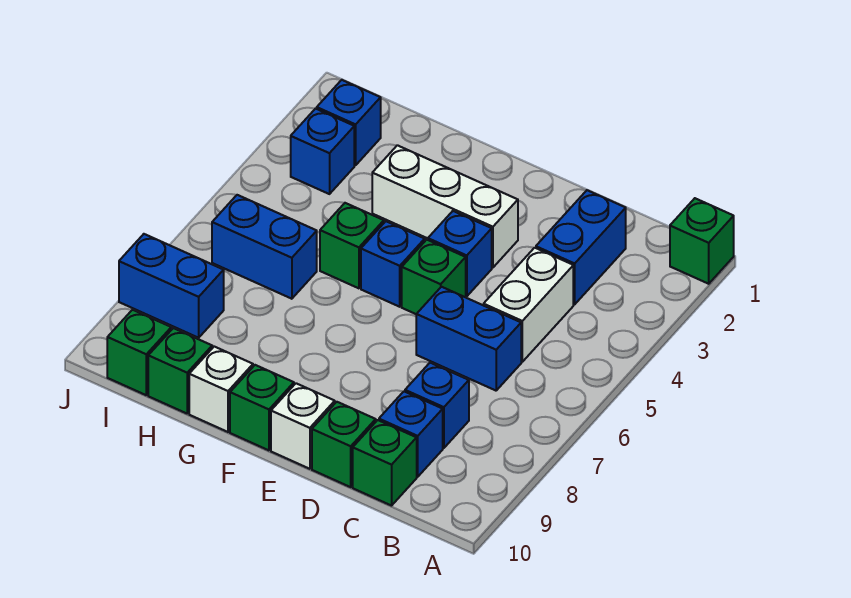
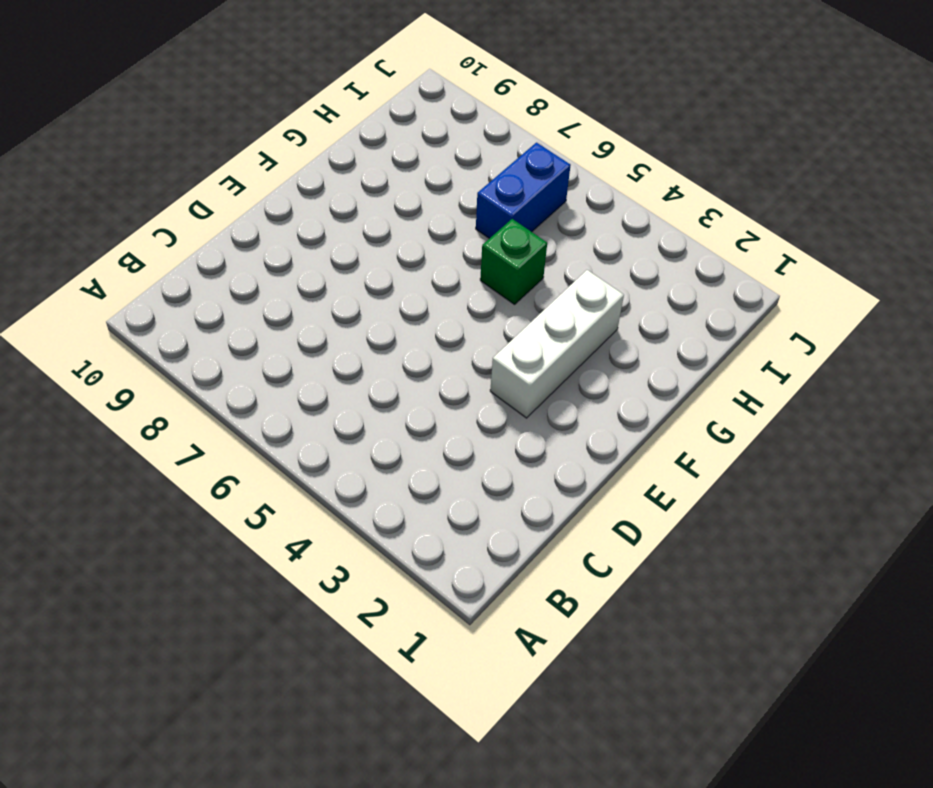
none -> green brick A1 level 1
none -> blue brick C2:C3 level 1
none -> white brick C4:C5 level 1

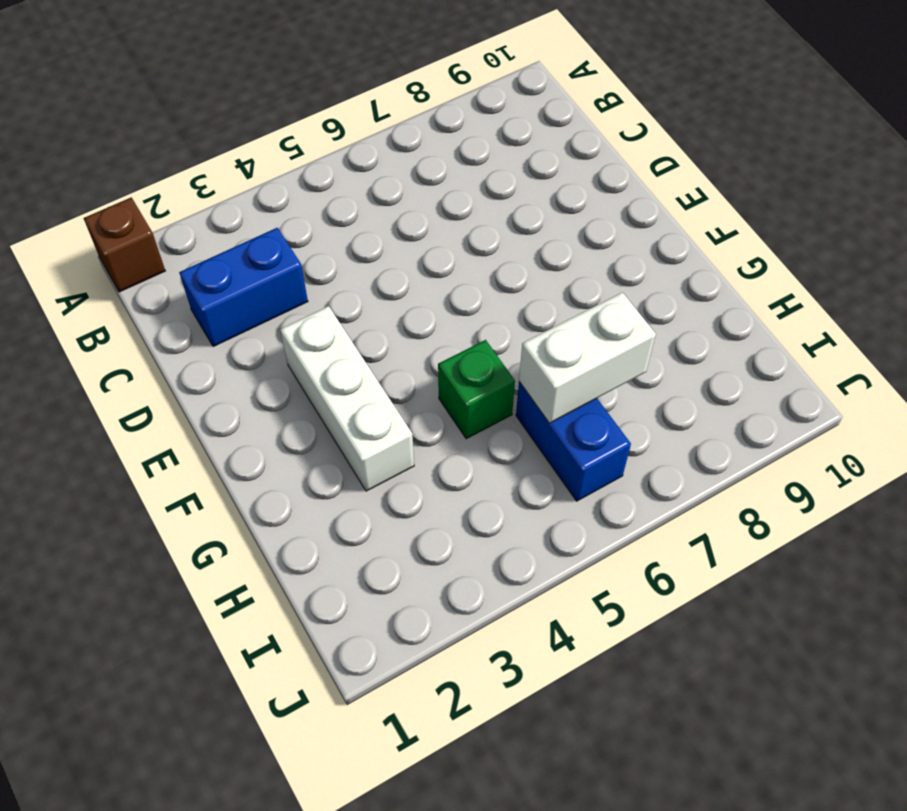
brown brick A1 level 1 -> green brick A1 level 1
white brick H6:H7 level 2 -> white brick C4:C5 level 1
none -> blue brick C6:D6 level 1
none -> blue brick C8 level 1
none -> blue brick C9 level 1

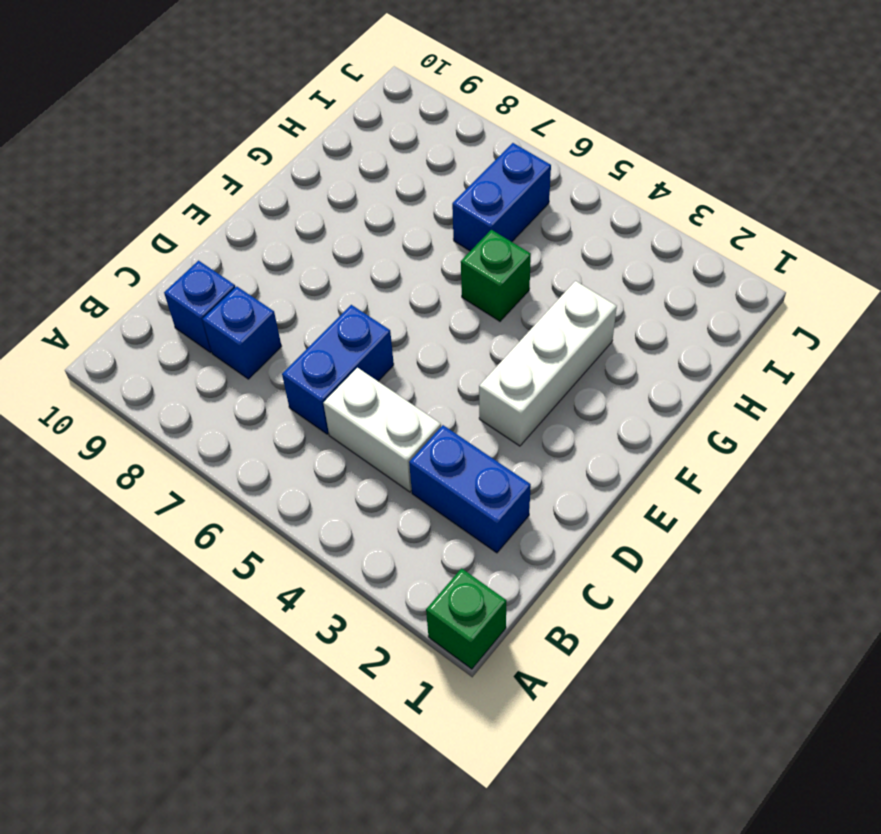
none -> green brick C10 level 1
none -> green brick D10 level 1
none -> blue brick E4 level 1

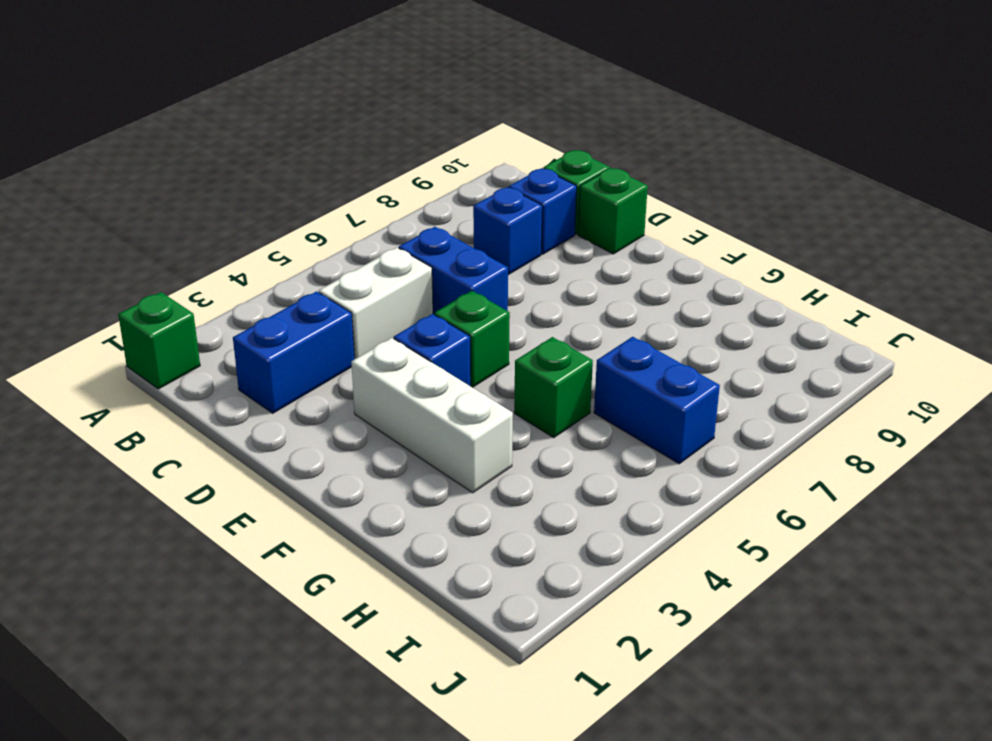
none -> white brick E10 level 1
none -> blue brick F5 level 1
none -> green brick F10 level 1

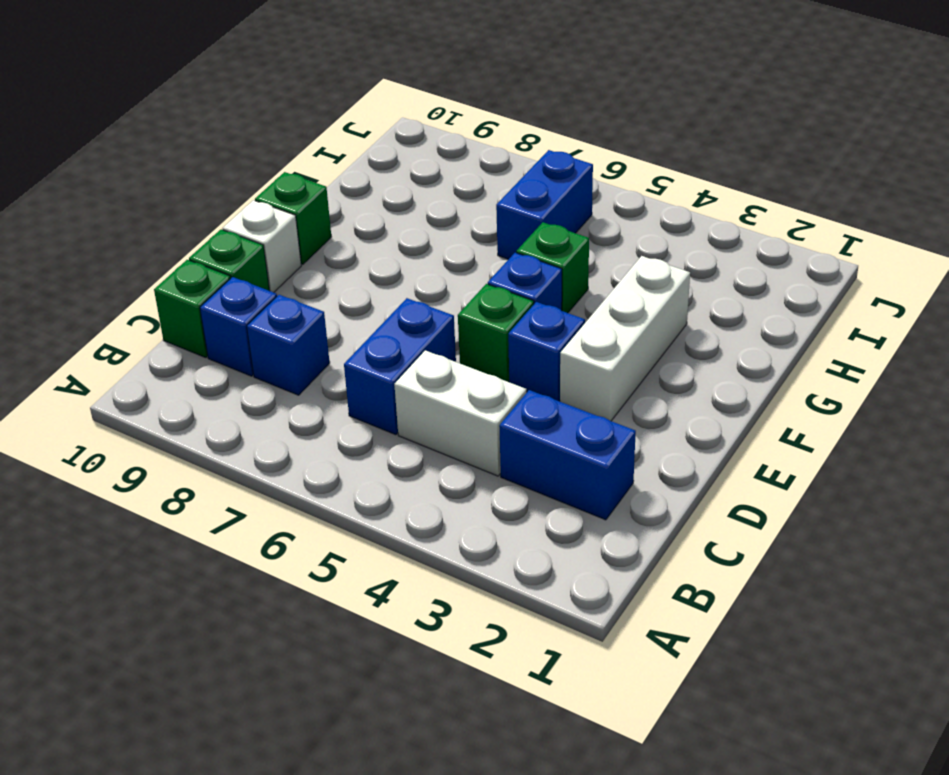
none -> green brick A1 level 1
none -> white brick G10 level 1
none -> green brick H10 level 1

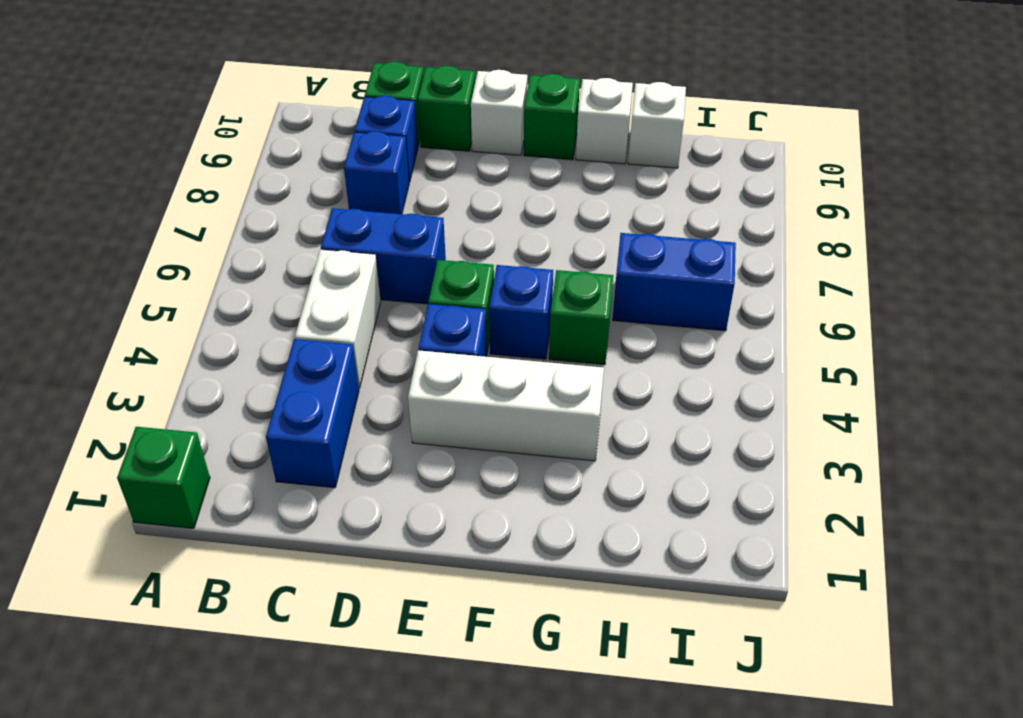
white brick H10 level 1 -> green brick H10 level 1
none -> blue brick I2 level 1
none -> blue brick I3 level 1
none -> blue brick I8:J8 level 1

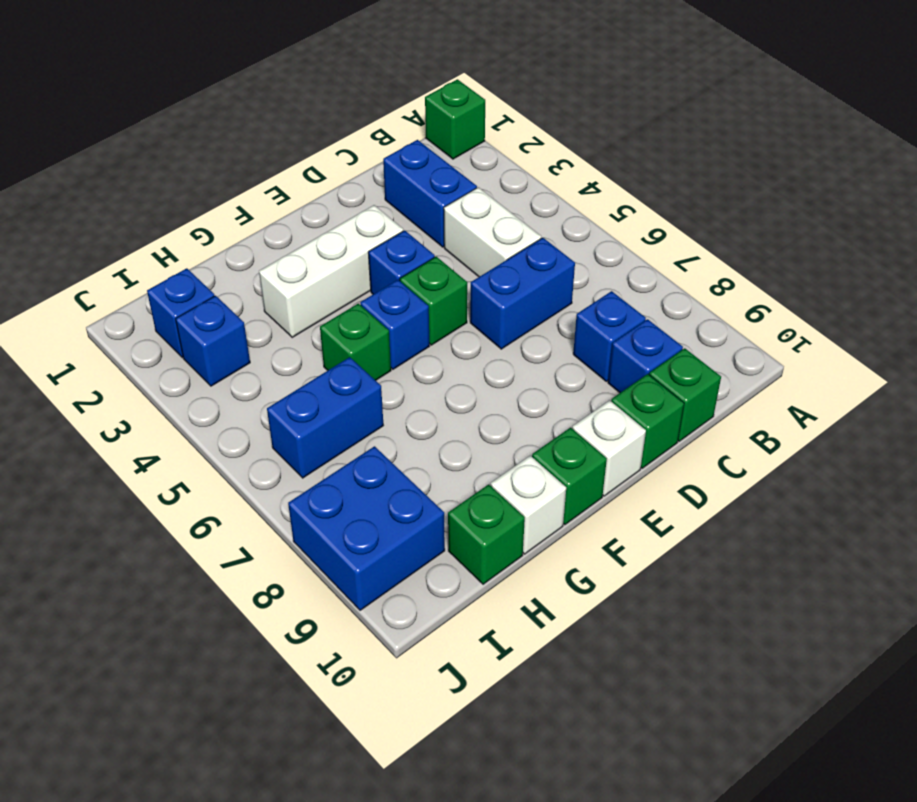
blue brick I8:J9 level 1 -> blue brick I8:J8 level 1
none -> green brick I10 level 1

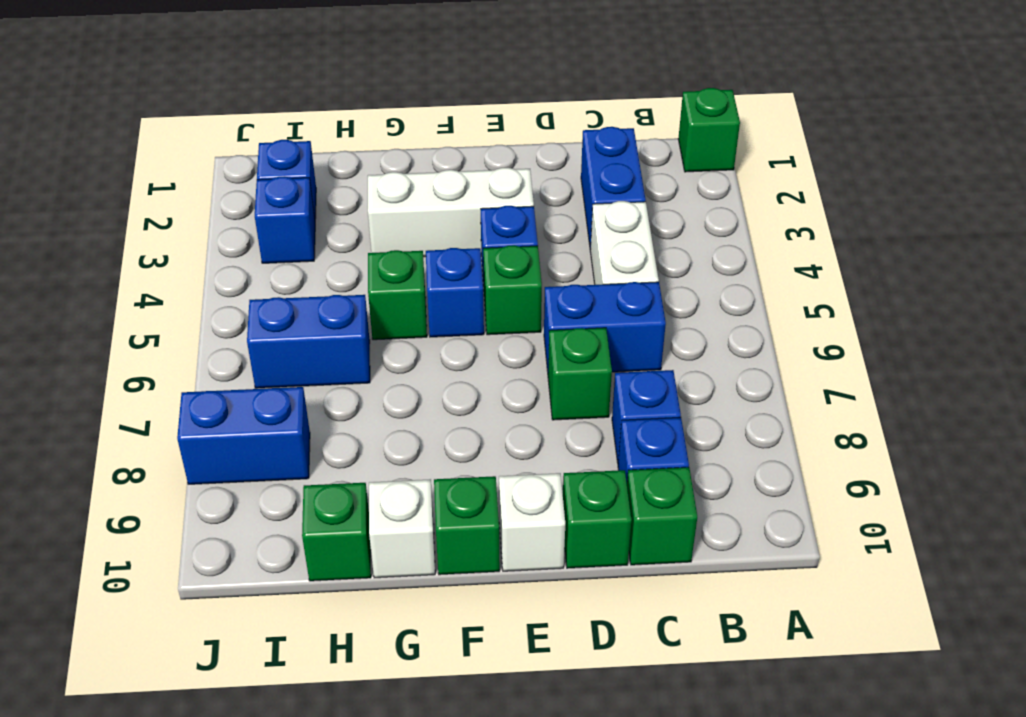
green brick D7 level 1 -> green brick I10 level 1

